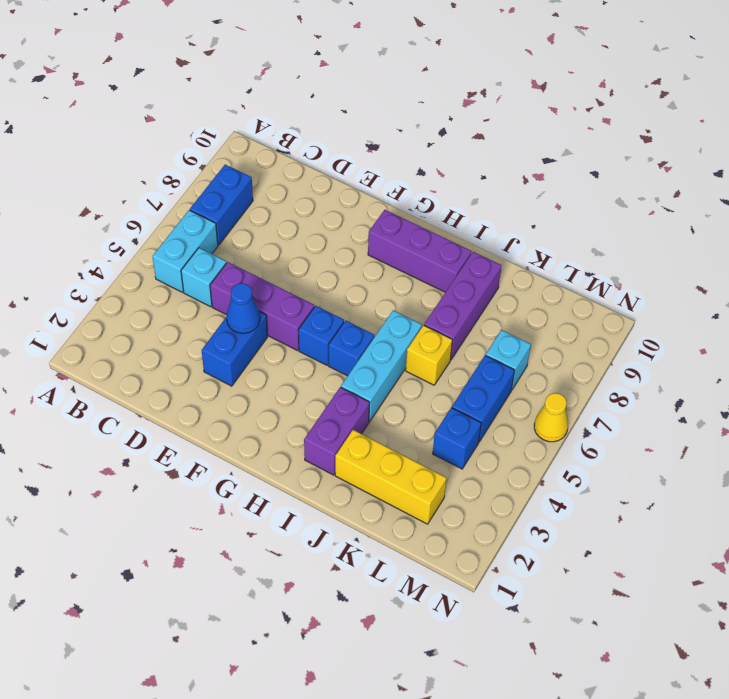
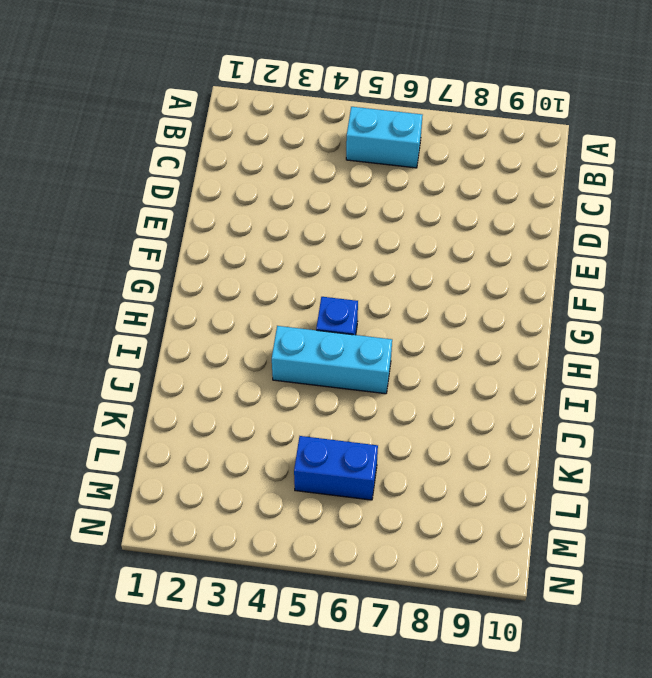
none -> blue brick B7:B8 level 1
none -> cyan brick C5 level 1
none -> purple brick D5:F5 level 1

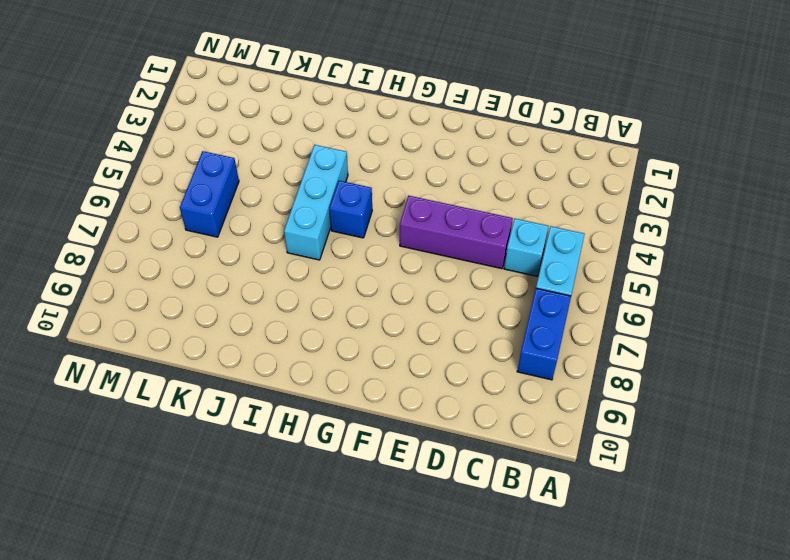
none -> blue brick E3:E4 level 1
none -> blue brick G5 level 1
none -> purple brick G9:I9 level 1

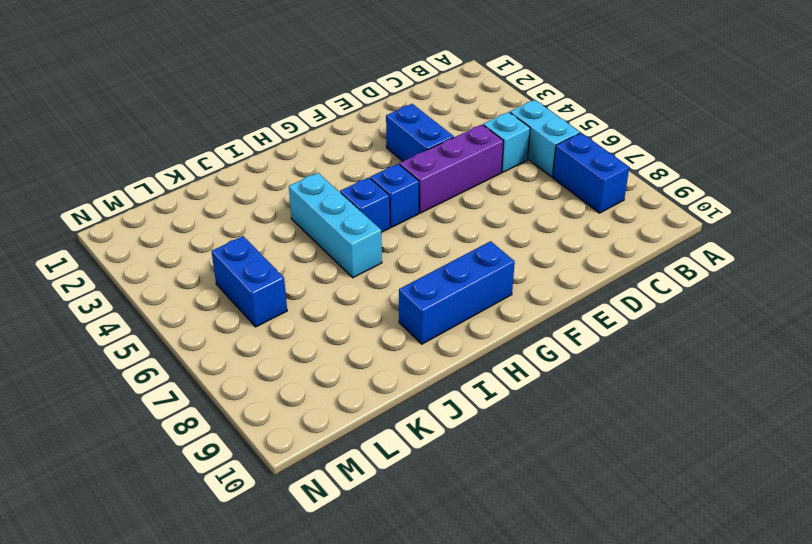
blue brick G9:I9 level 1 -> purple brick G9:I9 level 1
none -> purple brick I2:I3 level 1
none -> yellow brick J2:L2 level 1
none -> yellow brick J6 level 1

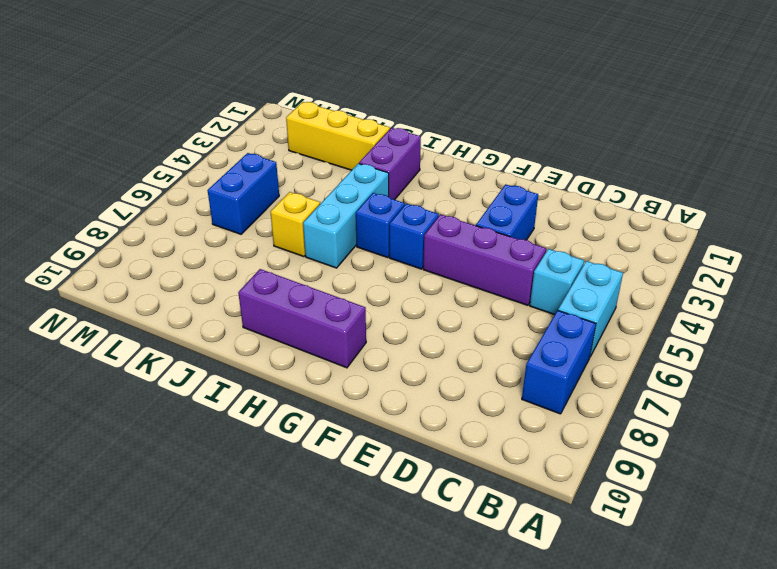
none -> purple brick J7:J9 level 1
none -> blue brick L4 level 1
none -> cyan brick L7 level 1

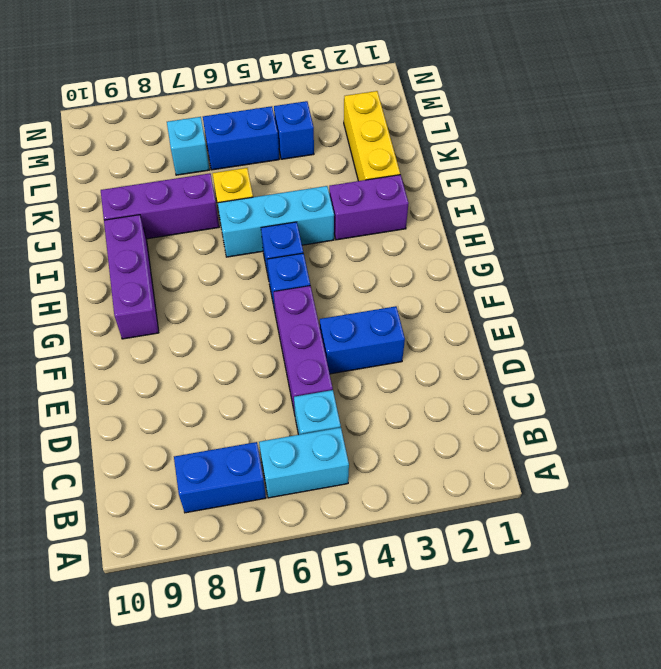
none -> yellow cone N6 level 1
none -> blue cone E4 level 2

